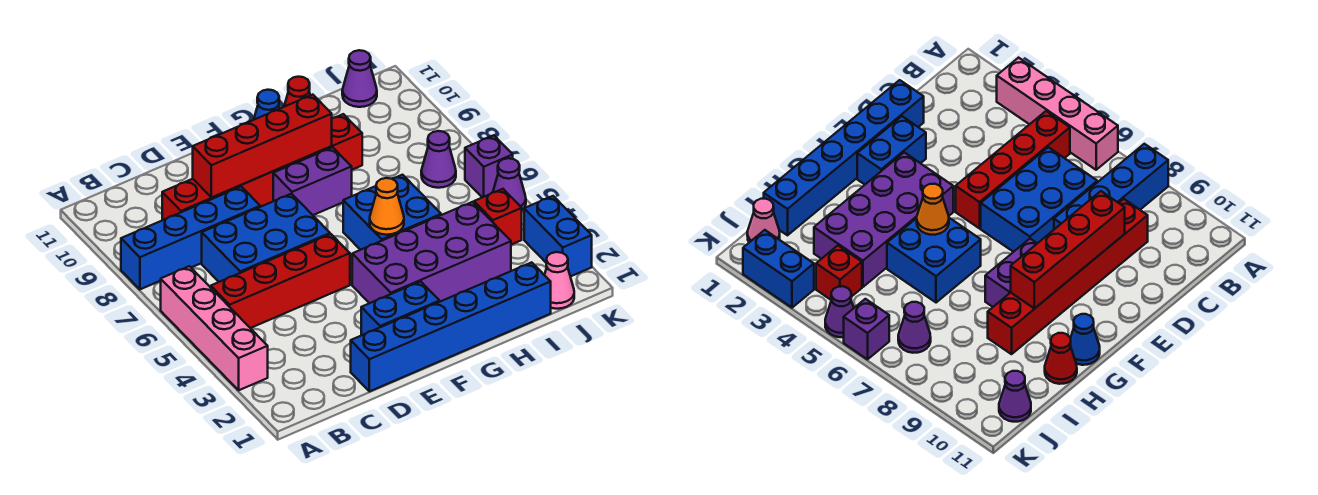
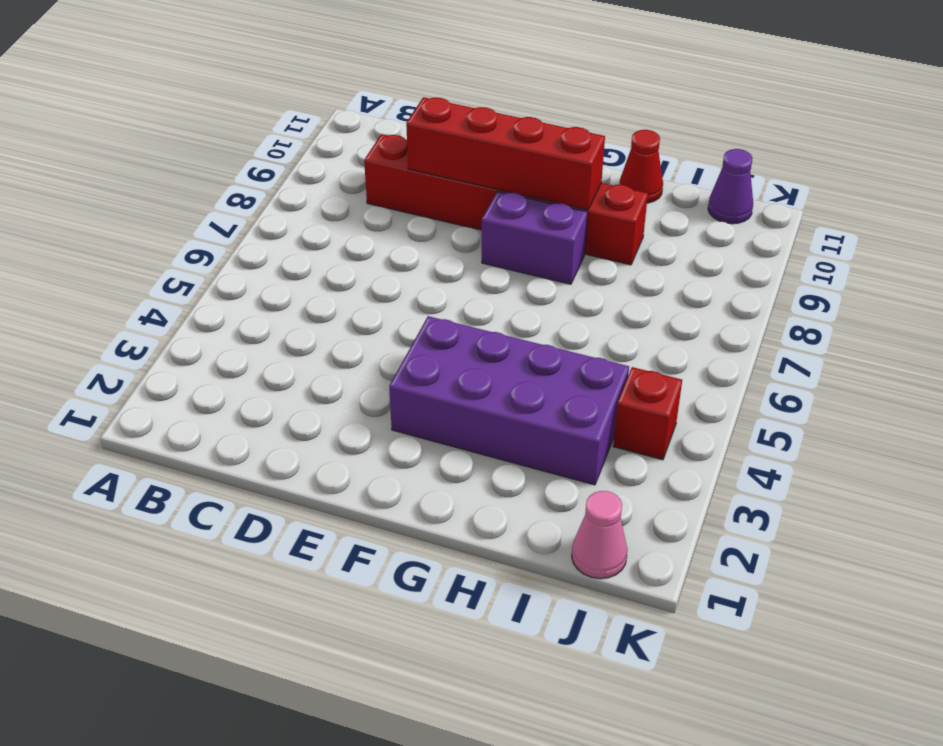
none -> pink brick A3:A6 level 1
none -> blue brick A8:D8 level 1
none -> red brick B5:E5 level 1

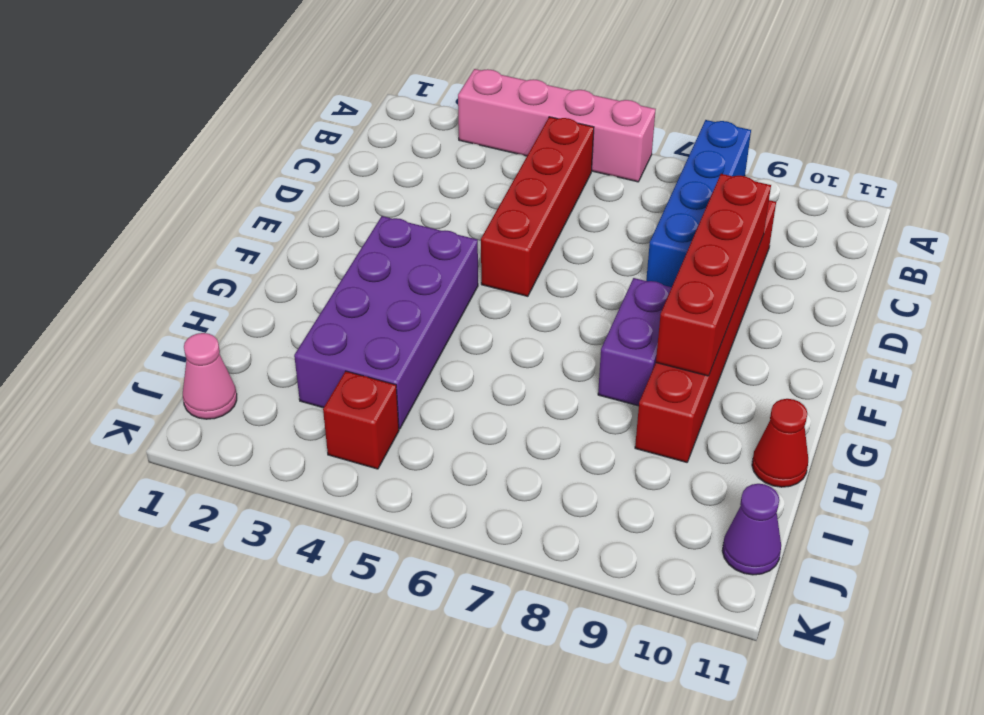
none -> blue brick C6:E7 level 1
none -> blue brick D1:I1 level 1
none -> blue brick E2:F2 level 1

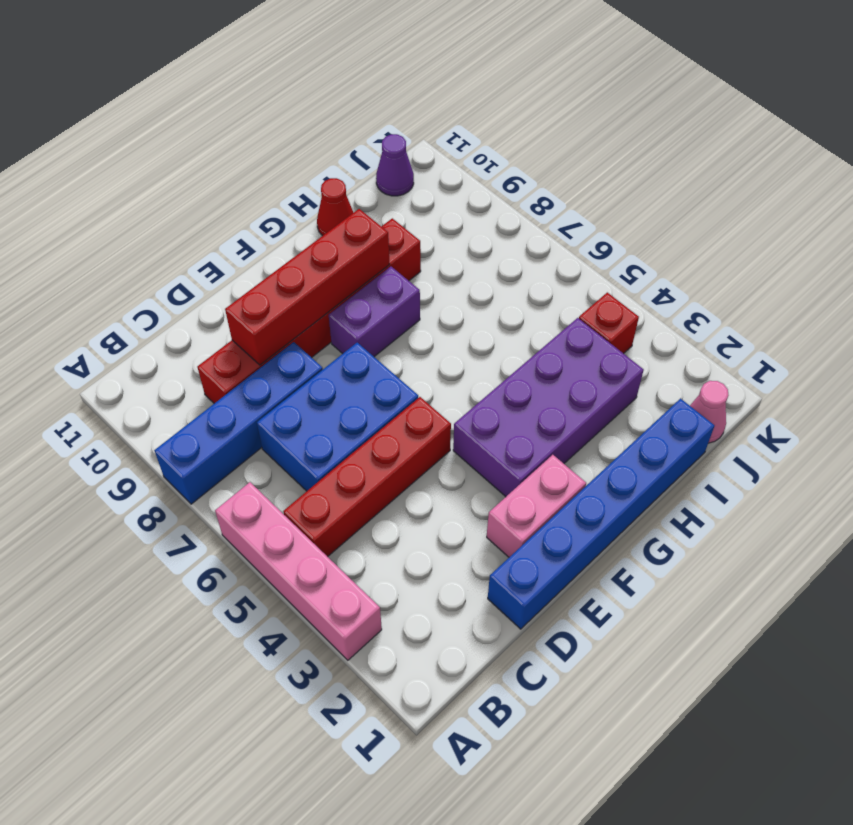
pink brick E2:F2 level 1 -> blue brick E2:F2 level 1
none -> blue brick G5:H6 level 1
none -> blue cone G11 level 1
none -> purple cone J7 level 1

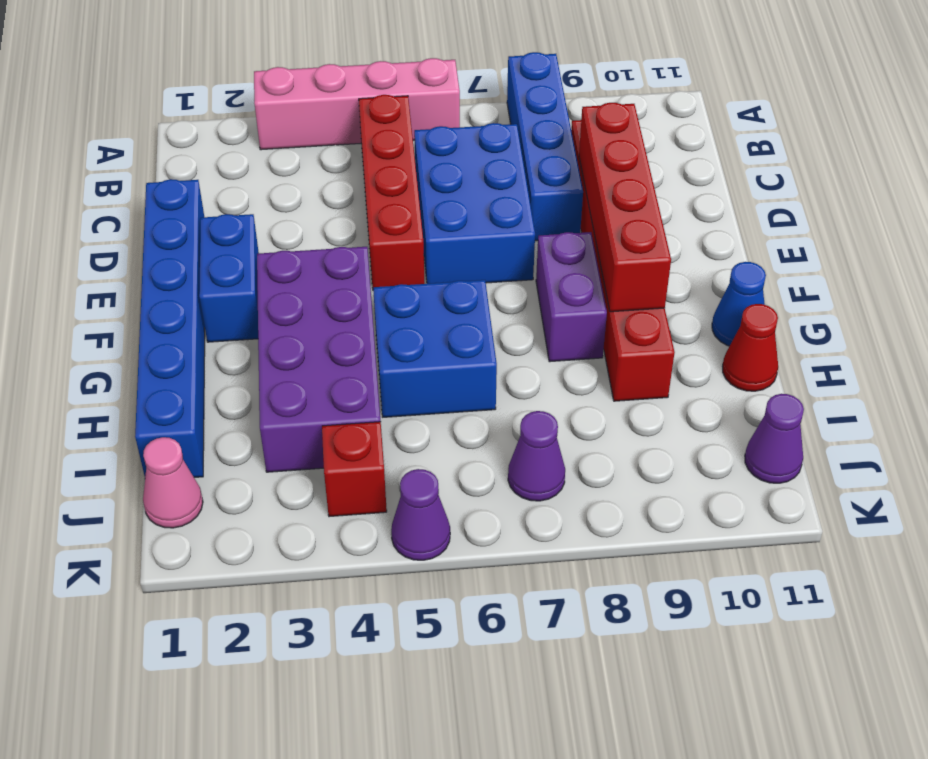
none -> blue brick K2:K3 level 1
none -> purple brick K6 level 1
none -> orange cone G5 level 2

